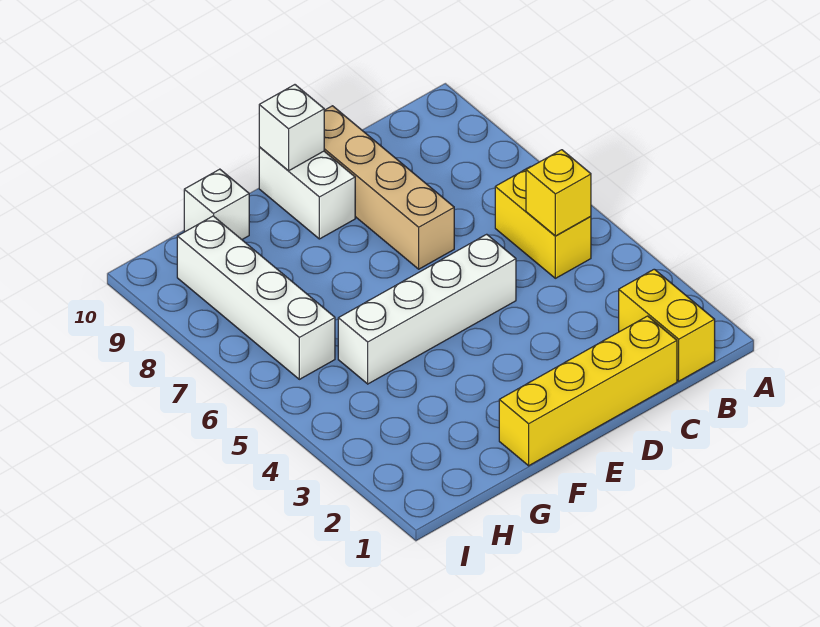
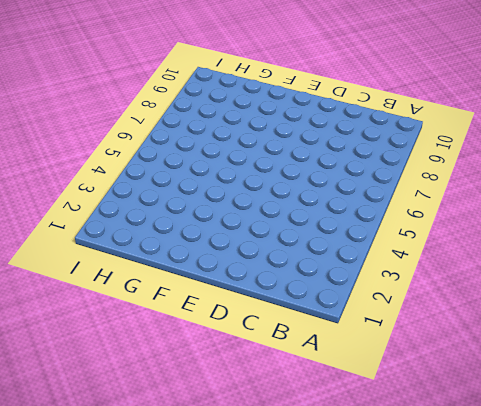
none -> yellow brick B1:B2 level 1
none -> yellow brick B5:B6 level 1

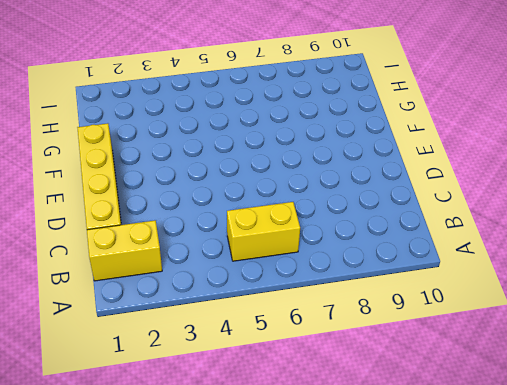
none -> white brick D5:G5 level 1
none -> tan brick D7:D10 level 1

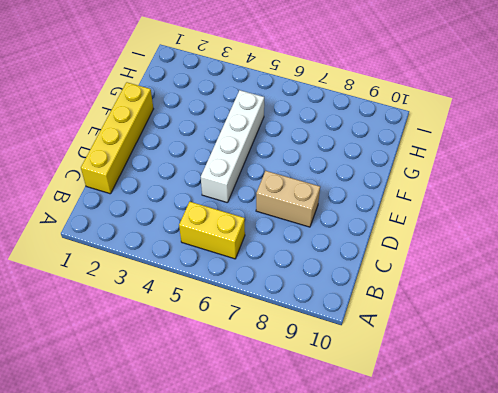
tan brick D7:D8 level 1 -> tan brick D7:D10 level 1
none -> yellow brick B1:B2 level 1
none -> white brick E9:E10 level 1

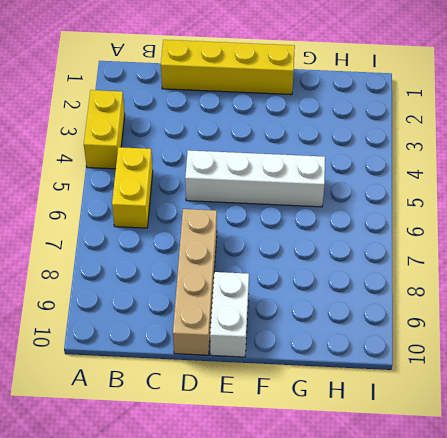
yellow brick A3:A4 level 1 -> yellow brick B1:B2 level 1
none -> white brick G10 level 1
none -> white brick H6:H9 level 1

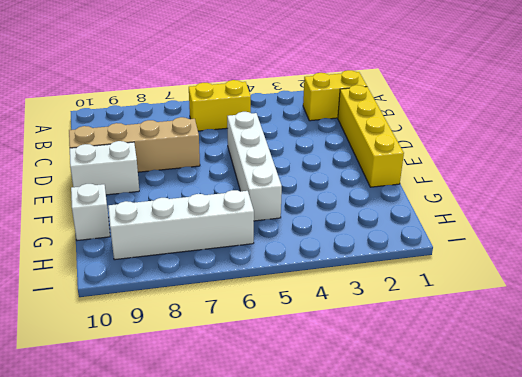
none -> yellow brick B5 level 2
none -> white brick E10 level 2

